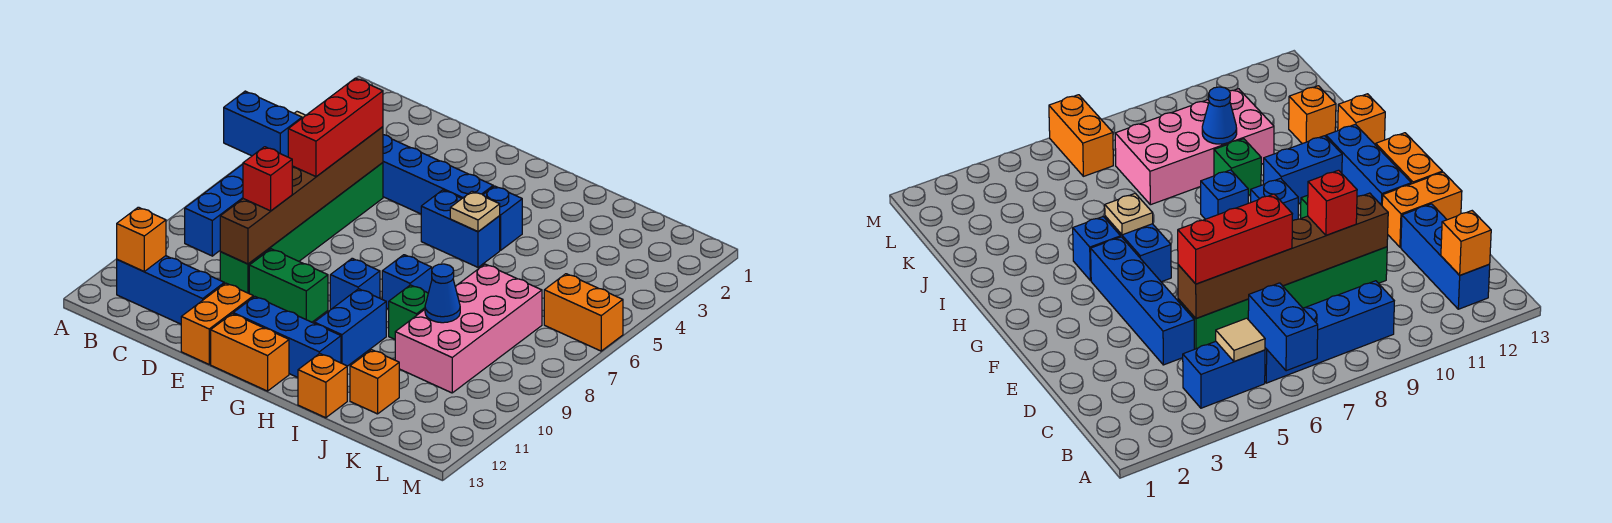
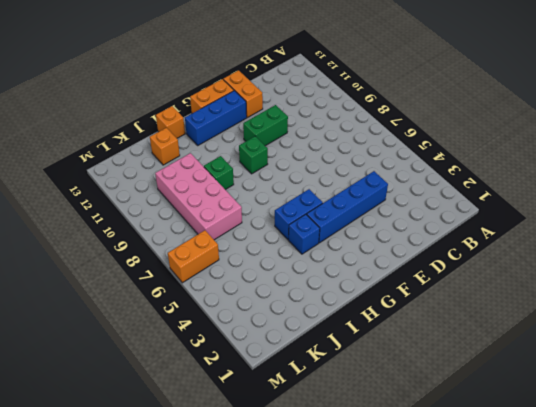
green brick G9 level 1 -> blue brick G9 level 1
none -> blue brick B4:B5 level 1
none -> blue brick B6:B9 level 1
none -> blue brick B12:D12 level 1

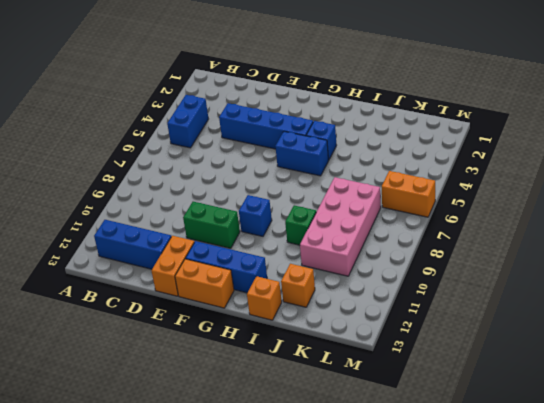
none -> blue brick B6:B9 level 1
none -> green brick D5:D10 level 1
none -> blue brick H8 level 1

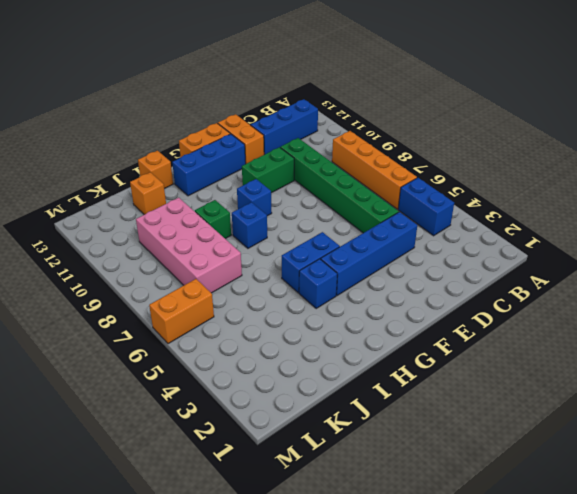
orange brick B6:B9 level 1 -> blue brick B6:B9 level 1
none -> blue brick H10:H11 level 1
none -> blue brick A6:B6 level 2
none -> tan tile B5 level 2

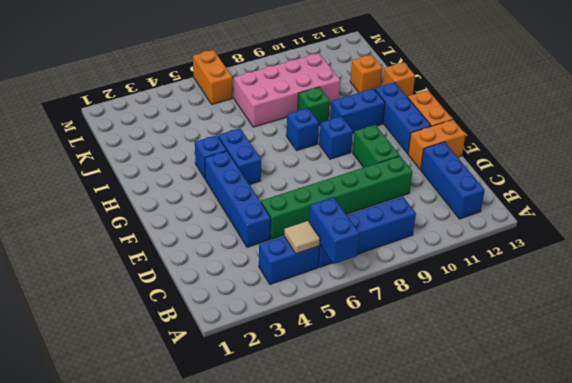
none -> orange brick B12 level 2
none -> brown brick D5:D10 level 2
none -> tan plate H5 level 2

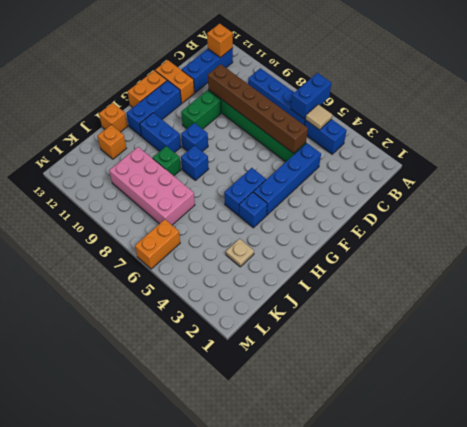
tan plate J3 level 1 -> tan plate H5 level 2
none -> blue cone J9 level 2
none -> red brick D5:D7 level 3
none -> red brick D9 level 3

